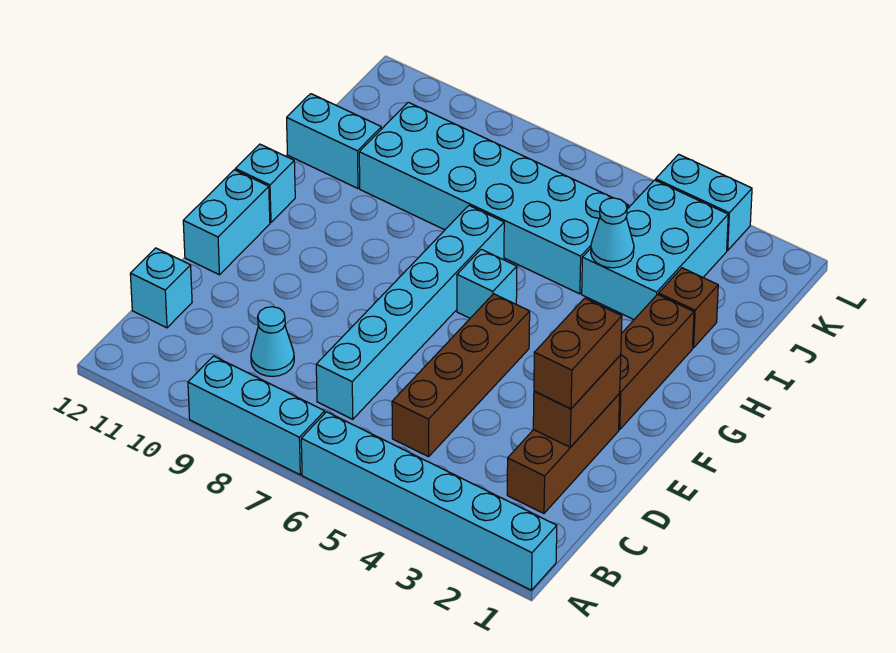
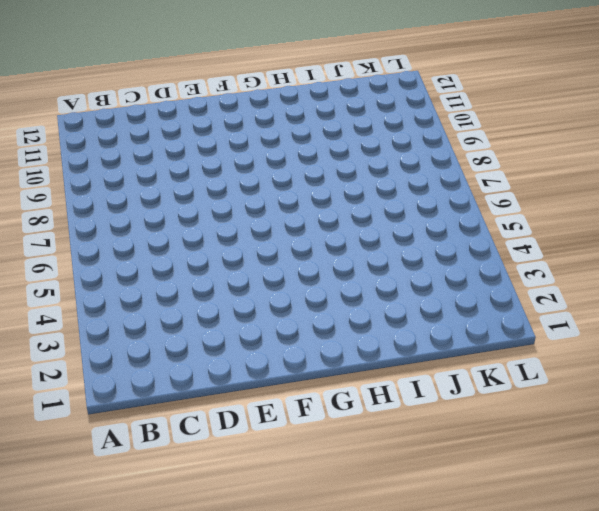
none -> cyan brick A1:A6 level 1
none -> cyan brick A7:A9 level 1
none -> brown brick C2:E2 level 1

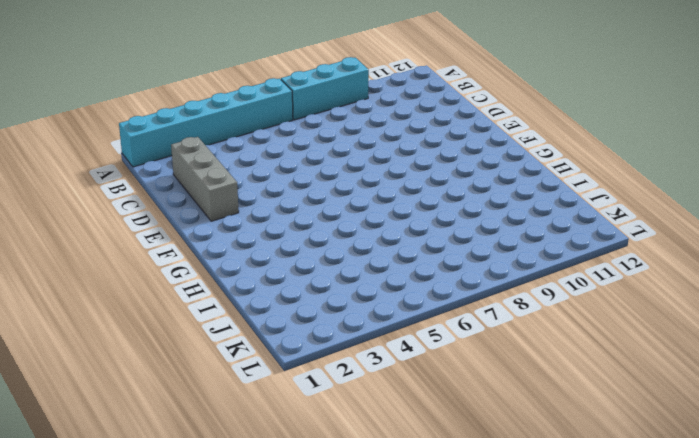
grey brick C2:E2 level 1 -> brown brick C2:E2 level 1
none -> brown brick C5:F5 level 1
none -> cyan brick C7:H7 level 1
none -> cyan cone C9 level 1

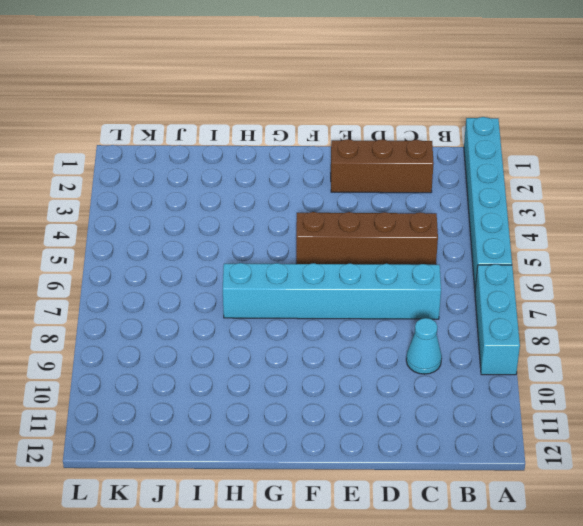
none -> cyan brick C12 level 1
none -> cyan brick E12:F12 level 1
none -> brown brick F2:H2 level 1

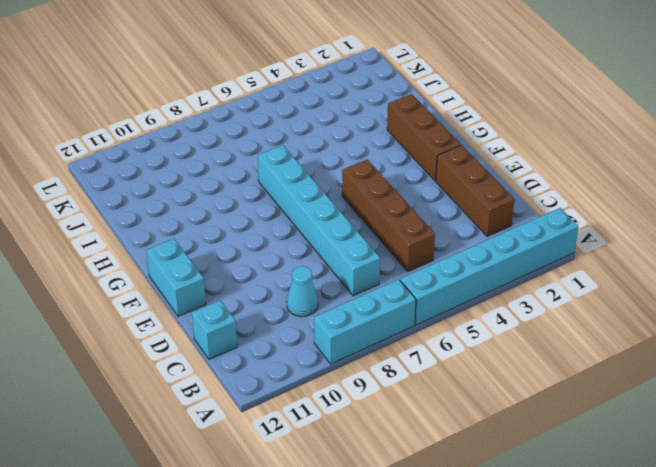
none -> cyan brick G6 level 1
none -> cyan brick G12 level 1
none -> brown brick I2 level 1

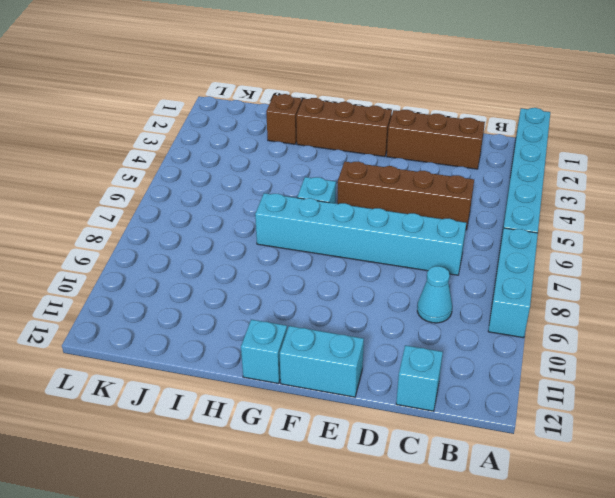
none -> cyan brick I3:K4 level 1
none -> cyan brick I5:J10 level 1
none -> cyan brick I11:I12 level 1

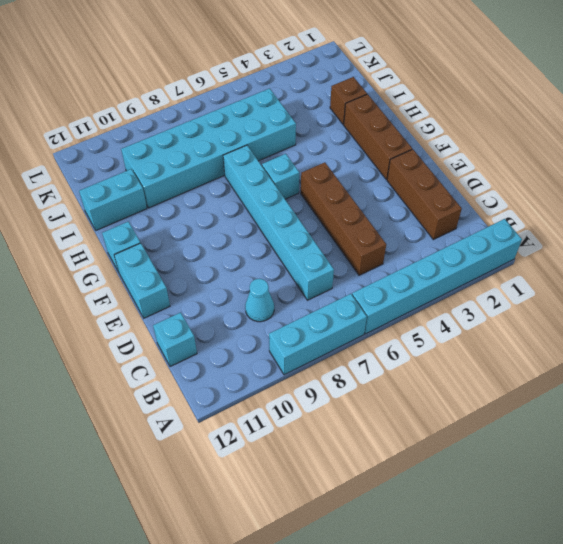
none -> cyan brick I3:K4 level 1
none -> cyan brick L3:L4 level 1
none -> brown brick D2:E2 level 2

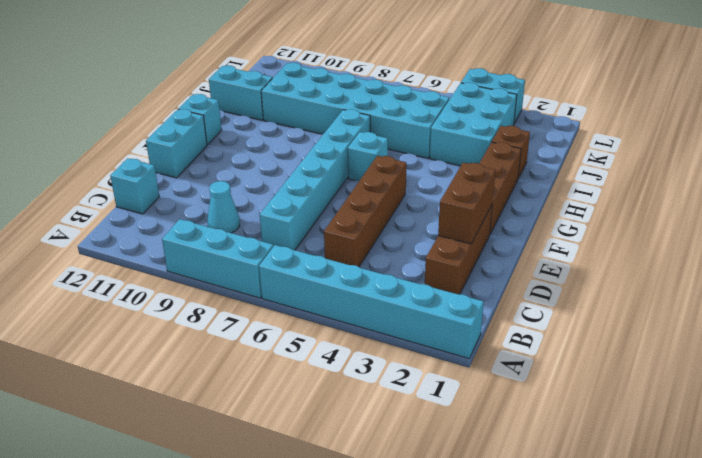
none -> cyan cone I4 level 2
none -> brown brick D2:E2 level 3

